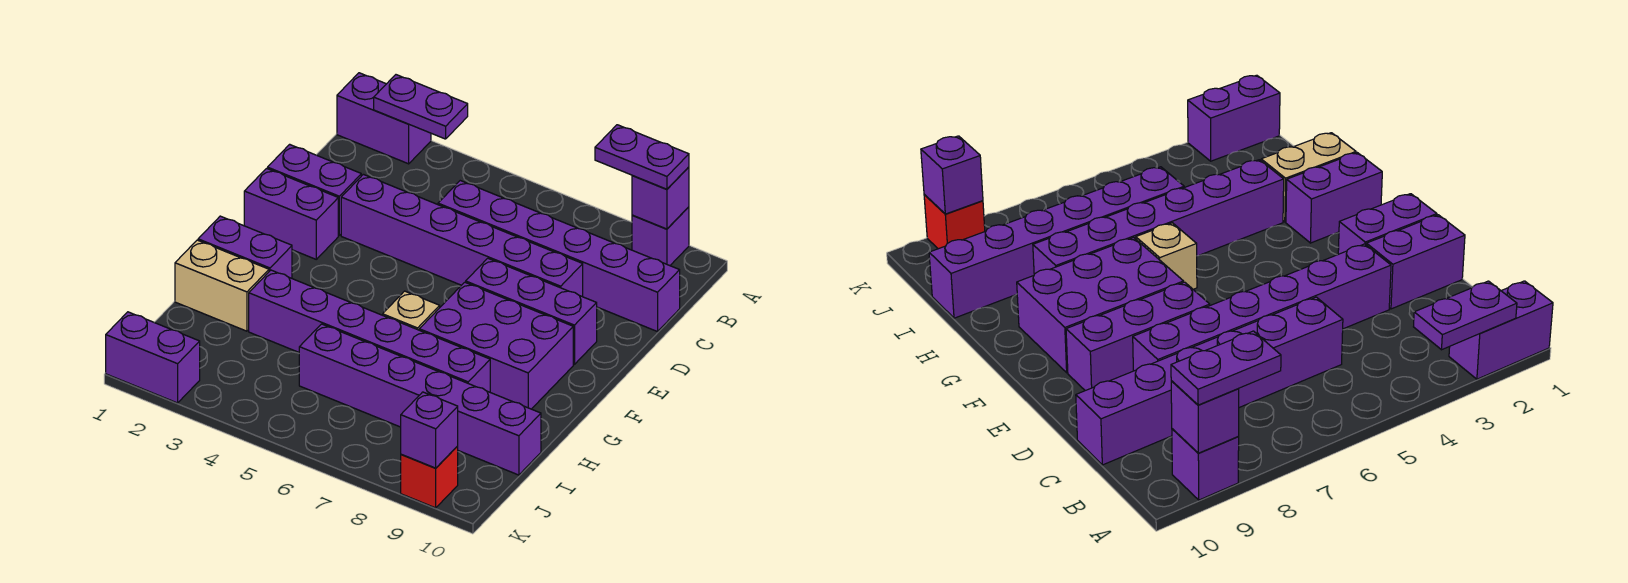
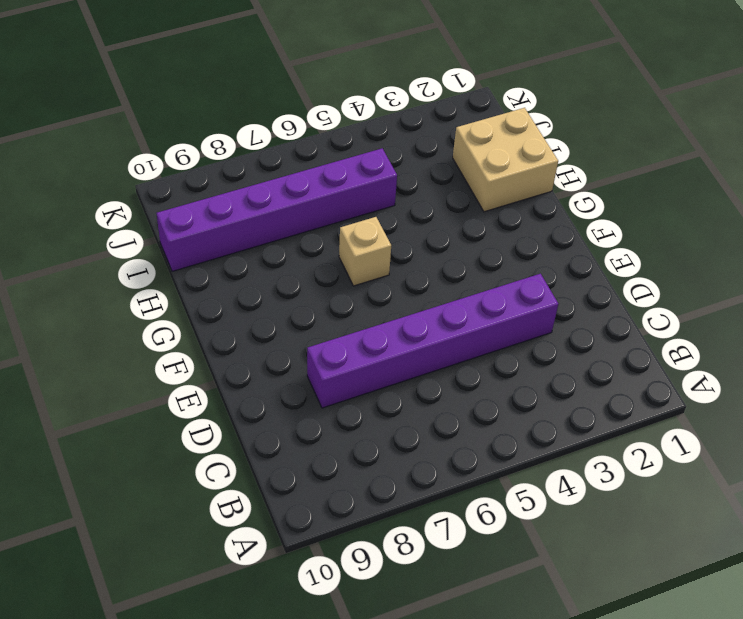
tan brick H1:I2 level 1 -> tan brick H1:H2 level 1
none -> purple brick A1:A2 level 1
none -> purple brick A9 level 1
none -> purple brick C5:C10 level 1

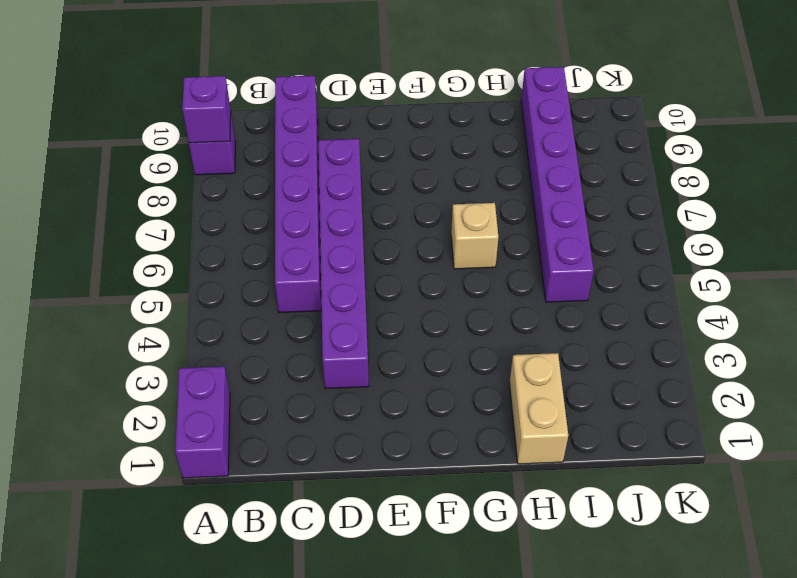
none -> purple brick D1:D2 level 1
none -> purple brick E1:E2 level 1
none -> purple brick E7:E9 level 1

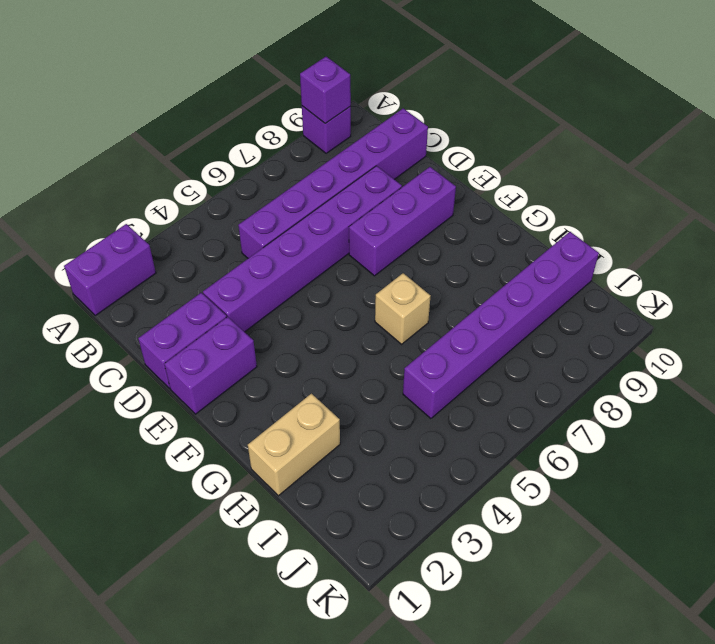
none -> purple brick F7:G9 level 1
none -> purple brick G1:G2 level 1
none -> purple brick H3:H8 level 1

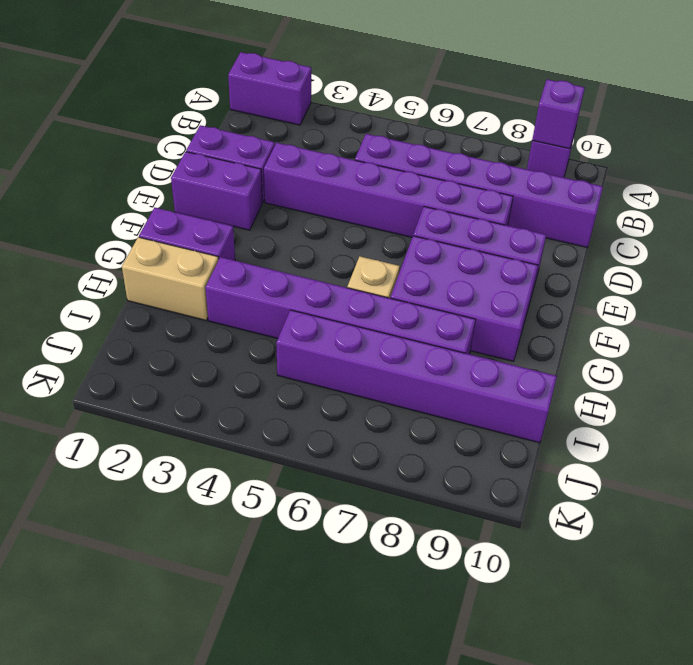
none -> purple brick K1:K2 level 1
none -> red brick K9 level 1
none -> purple plate A2:A3 level 2

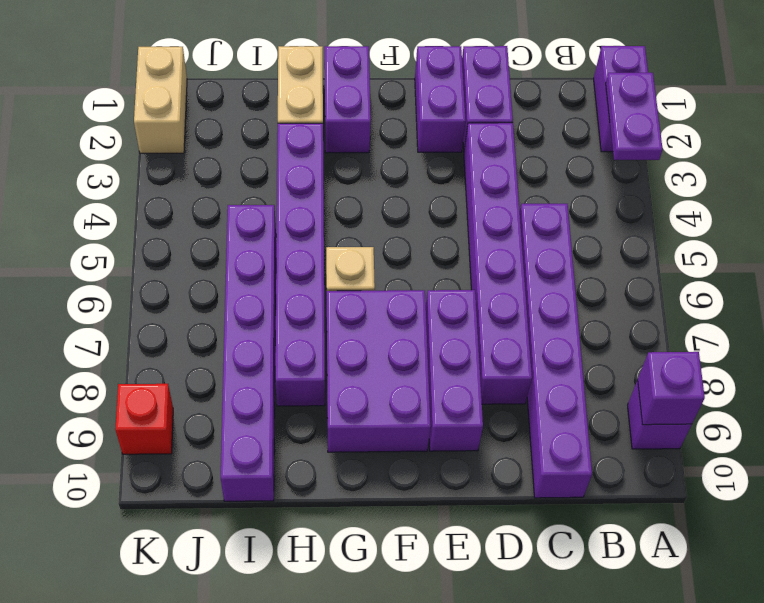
tan brick K1:K2 level 1 -> purple brick K1:K2 level 1
none -> purple brick K9 level 2
none -> purple plate A8:A9 level 3

